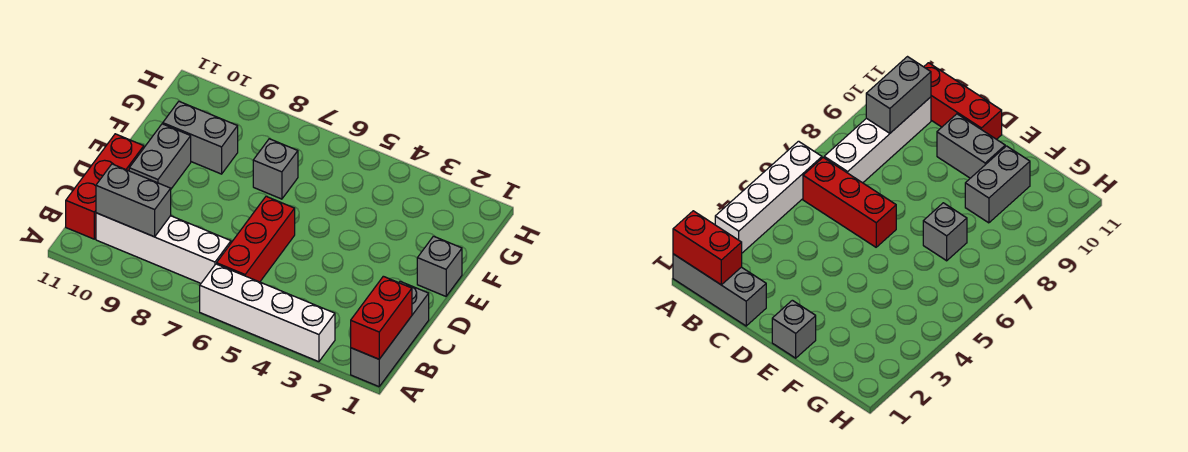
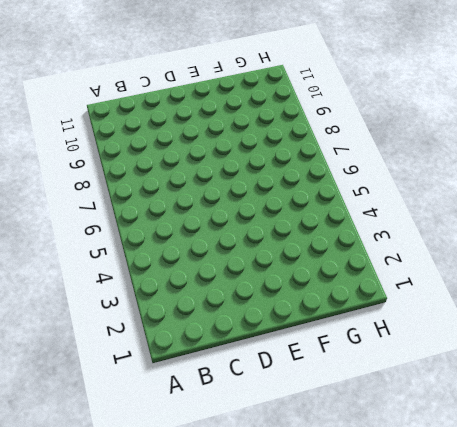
none -> grey brick A1:C1 level 1
none -> white brick A3:A6 level 1

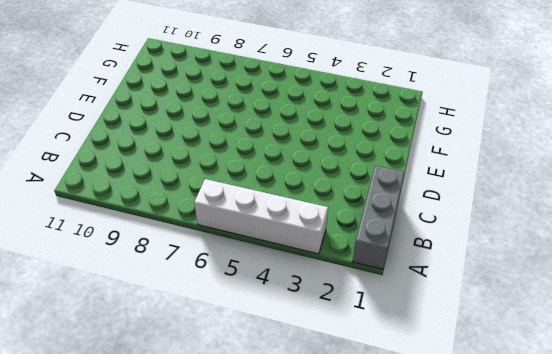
none -> red brick B6:D6 level 1
none -> white brick B7:B10 level 1

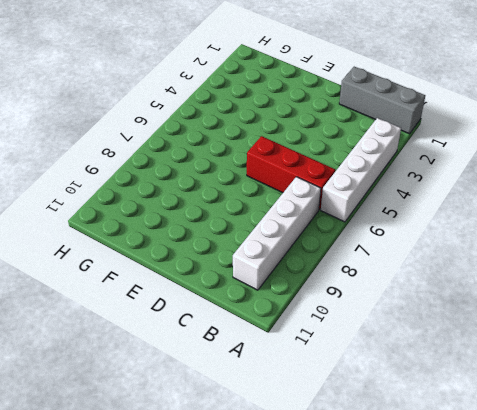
none -> red brick B11:D11 level 1
none -> grey brick D10:E10 level 1

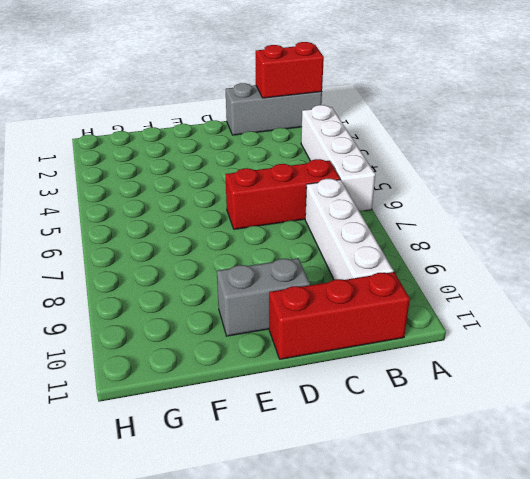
none -> grey brick E1 level 1
none -> grey brick F7 level 1

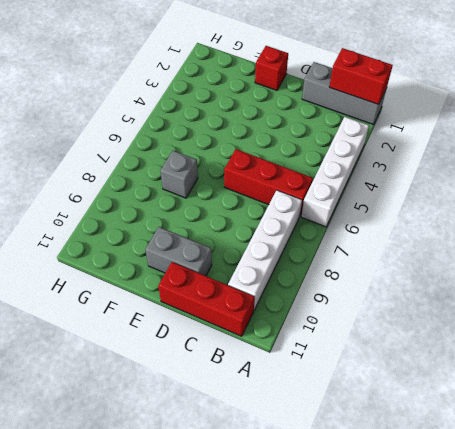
red brick E1 level 1 -> grey brick E1 level 1
none -> grey brick F9:F10 level 1
none -> grey brick B9:B10 level 2

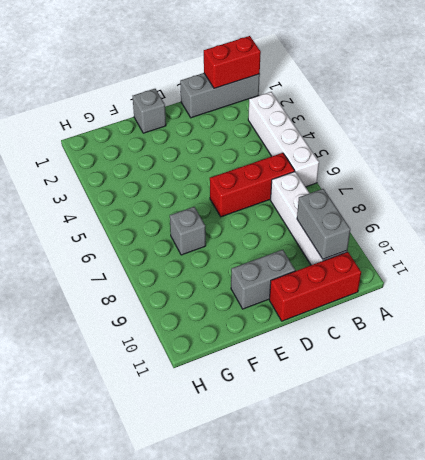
none -> grey brick F9:F10 level 1

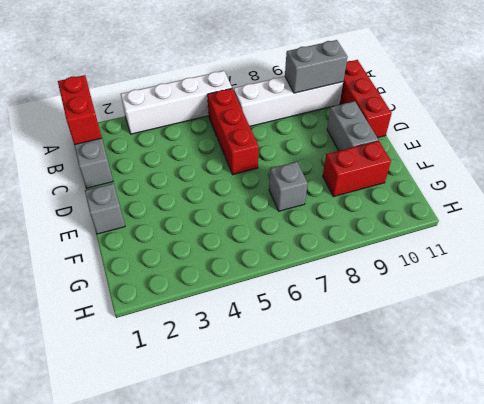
red brick F9:F10 level 1 -> grey brick F9:F10 level 1

